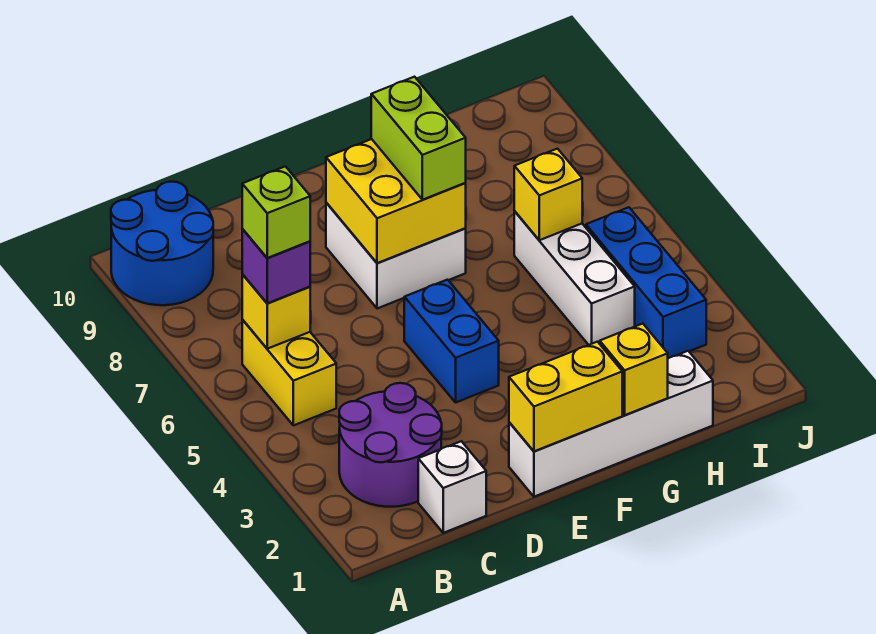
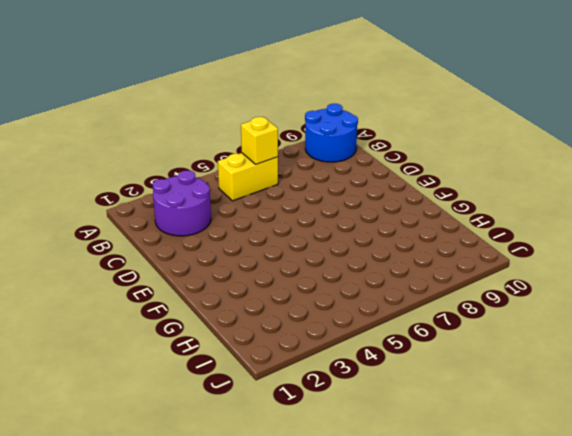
none -> white brick C1 level 1
none -> white brick E1:H1 level 1
none -> blue brick E4:E5 level 1

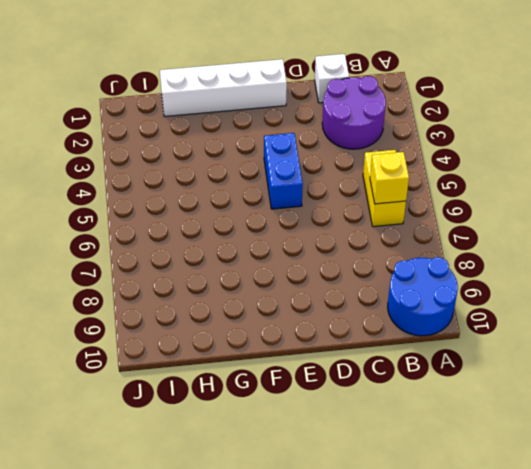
none -> white brick E7:F8 level 1
none -> white brick H4:H6 level 1
none -> blue brick I3:I5 level 1

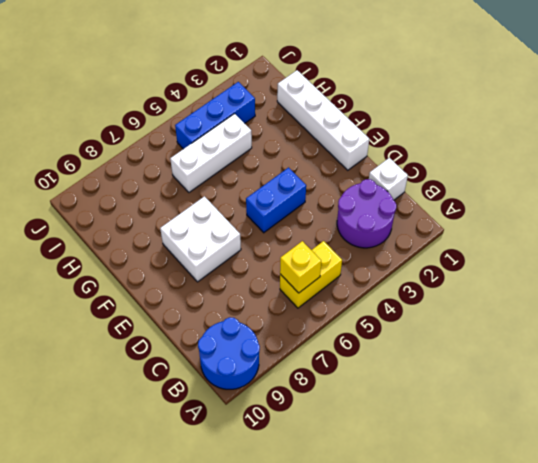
none -> yellow brick E1:F1 level 2
none -> yellow brick E7:F8 level 2
none -> yellow brick G1 level 2

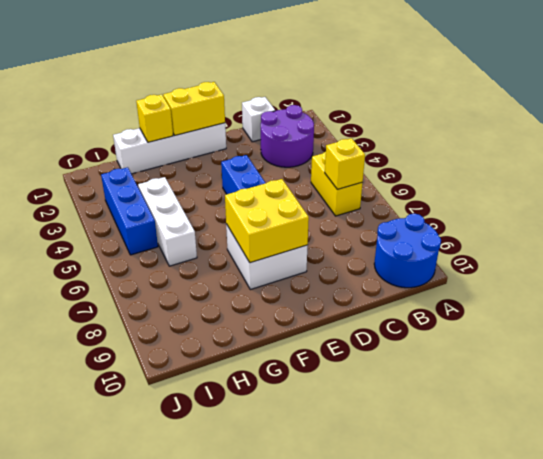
none -> yellow brick H6 level 2
none -> purple brick B6 level 3
none -> lime brick F7:F8 level 3

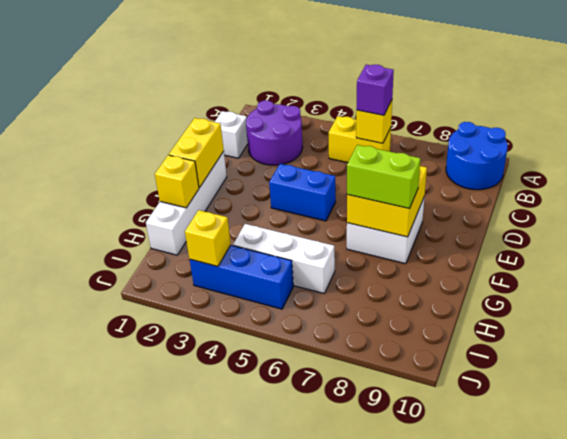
yellow brick I3 level 2 -> yellow brick H6 level 2
none -> lime brick B6 level 4

